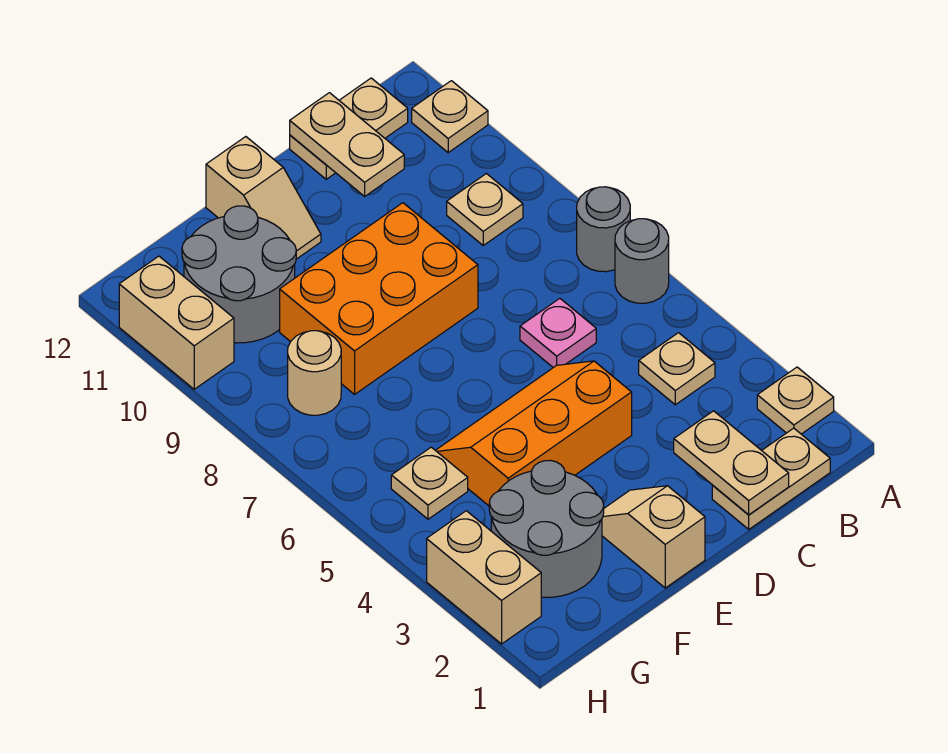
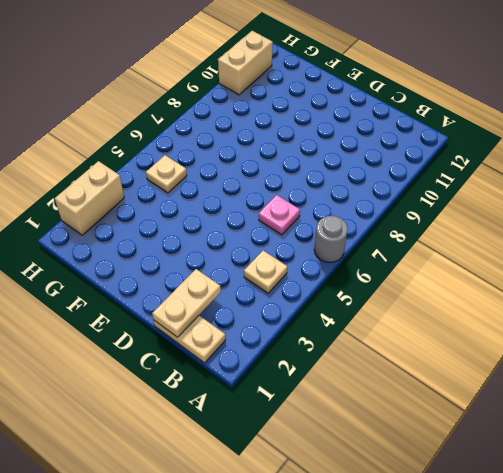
none -> tan plate A2 level 1
none -> grey round brick A7 level 1
none -> tan plate A11 level 1

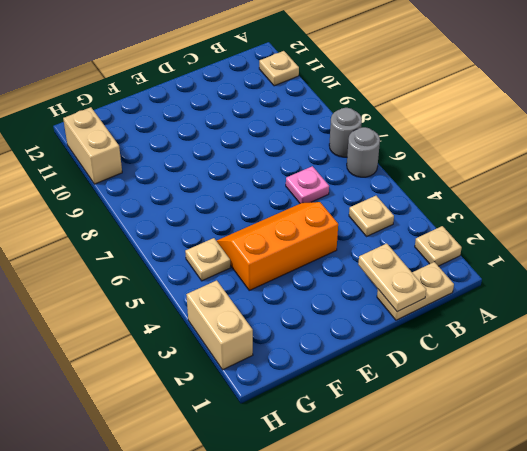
none -> tan plate B9 level 1
none -> tan plate B12:C12 level 1
none -> orange brick D8:F9 level 1

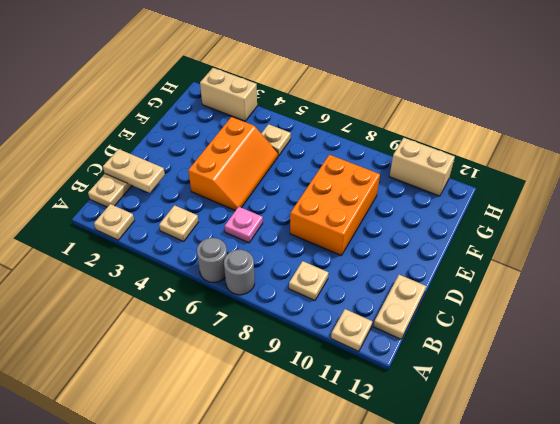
none -> tan slope E1:E2 level 1 top 1
none -> tan slope E11:E12 level 1 top 12
none -> grey round brick F2:G3 level 1

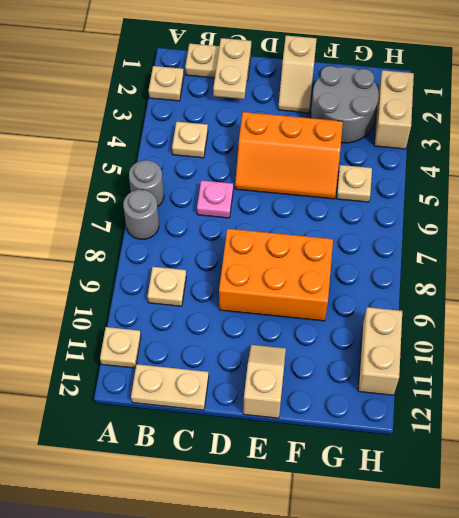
none -> grey round brick F10:G11 level 1
none -> tan round brick G8 level 1
none -> tan plate C11:C12 level 2

